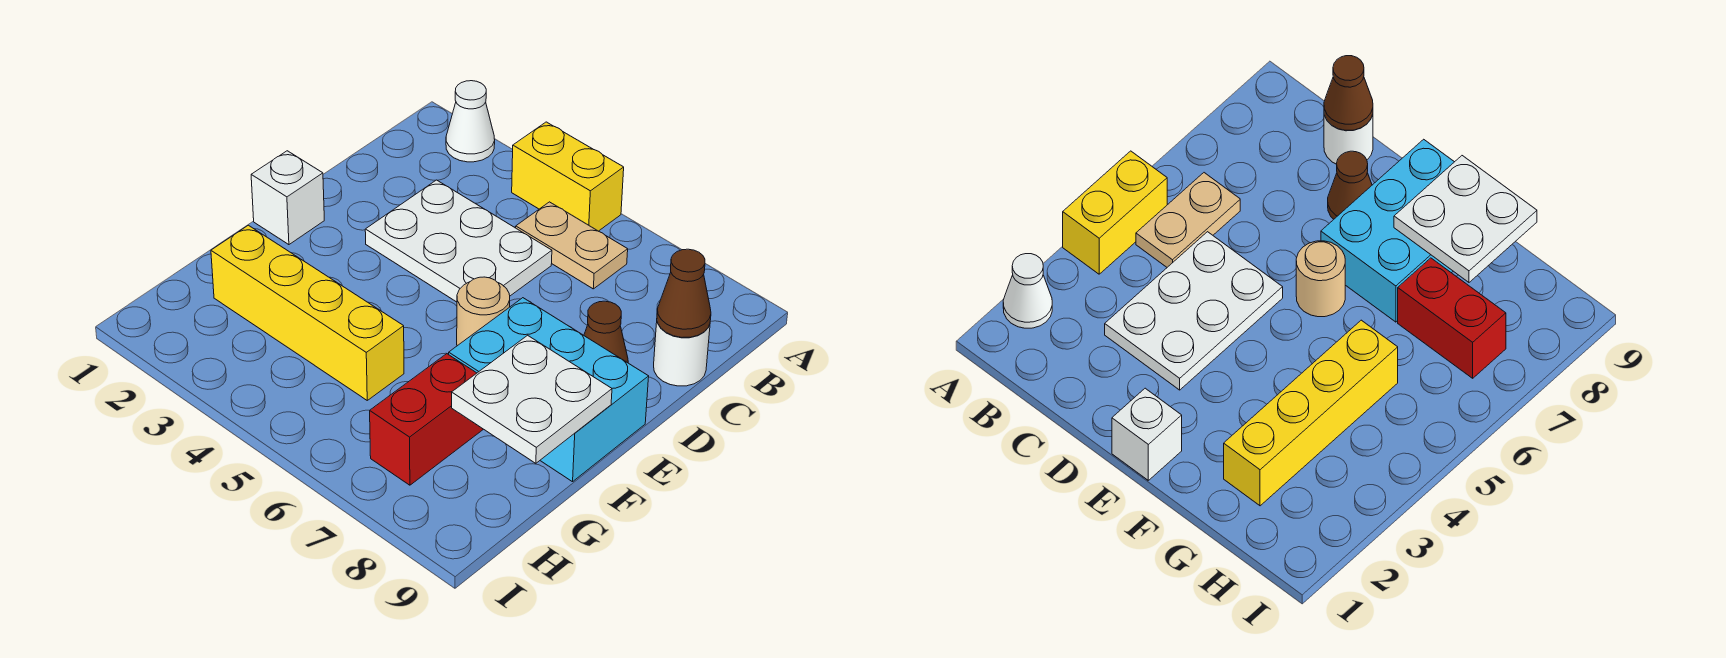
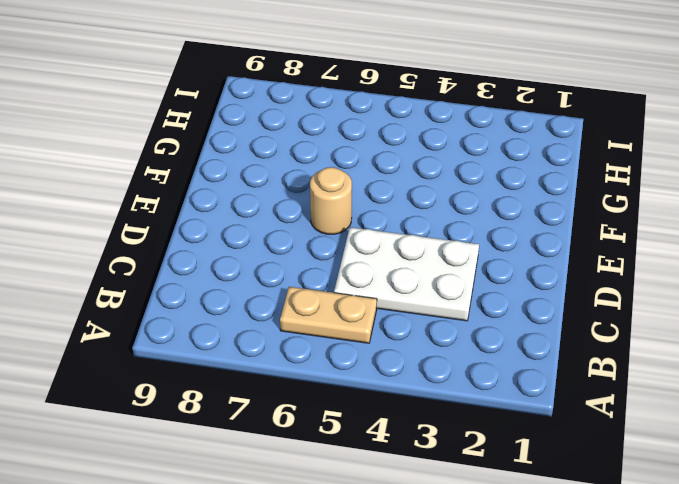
none -> white cone A2 level 1
none -> yellow brick A4:A5 level 1
none -> white round brick C9 level 1

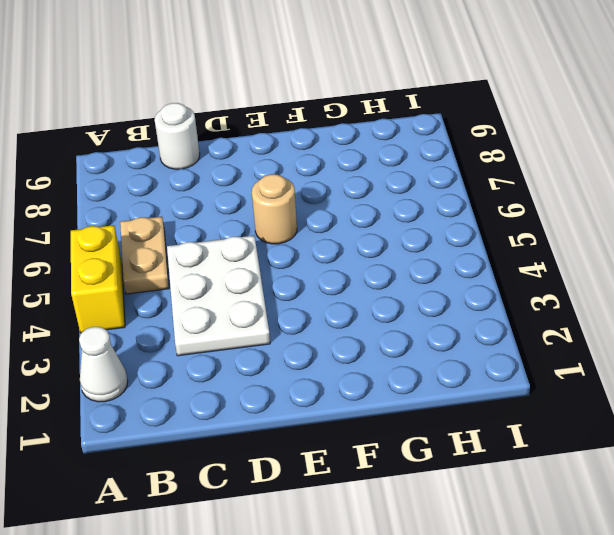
none -> brown cone D8 level 1
none -> white brick E1 level 1
none -> cyan brick E7:F9 level 1

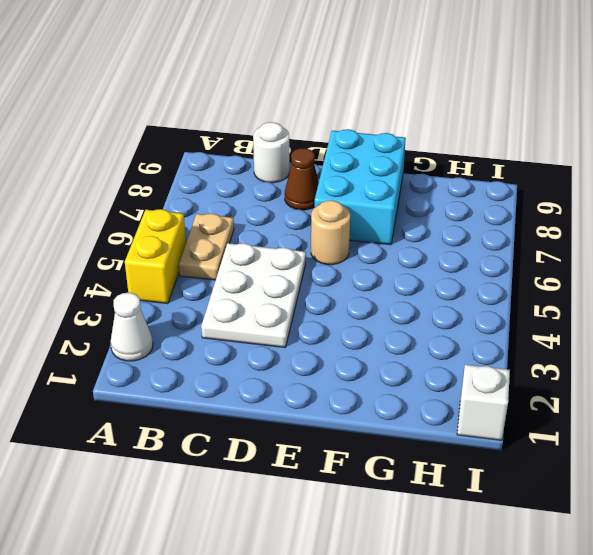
white brick I1 level 1 -> white brick E1 level 1
none -> yellow brick G2:G5 level 1
none -> red brick G7:H7 level 1
none -> brown cone C9 level 2

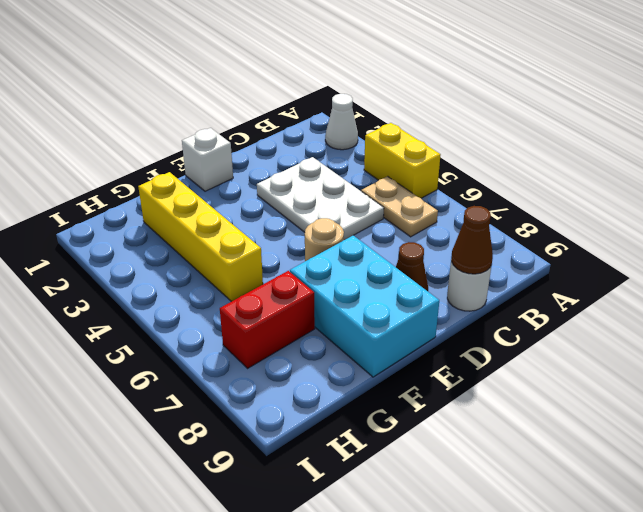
none -> white plate F8:G9 level 2

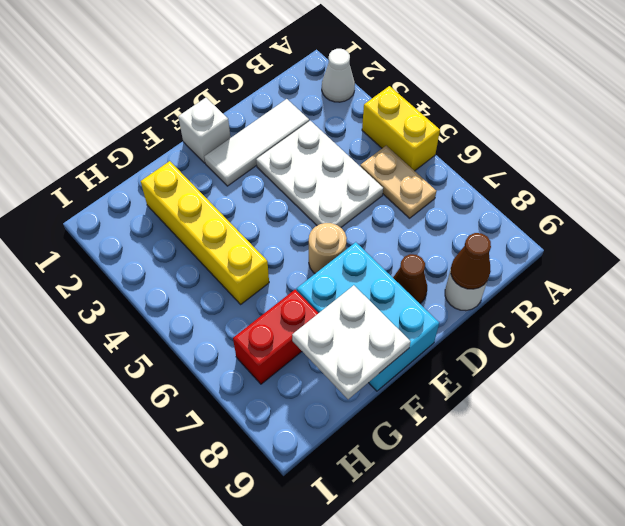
white tile C2:E2 level 1 -> none

